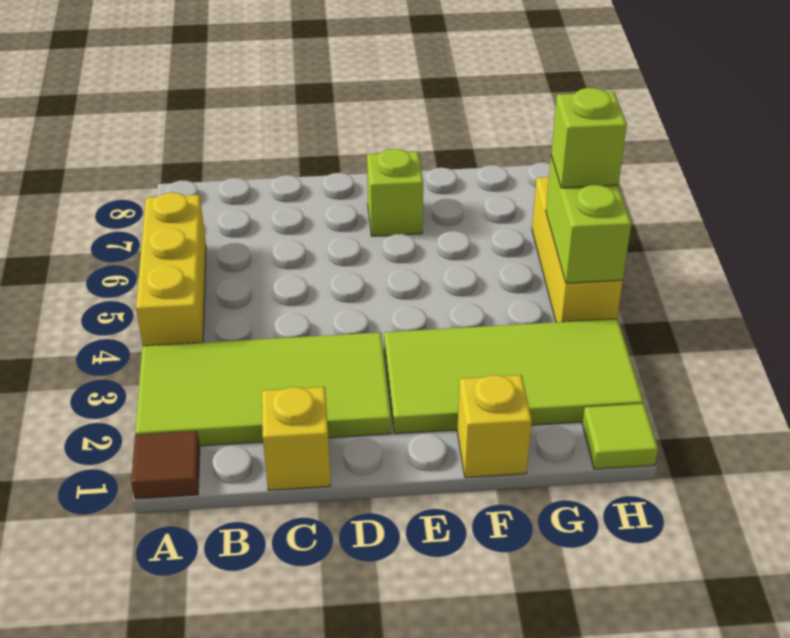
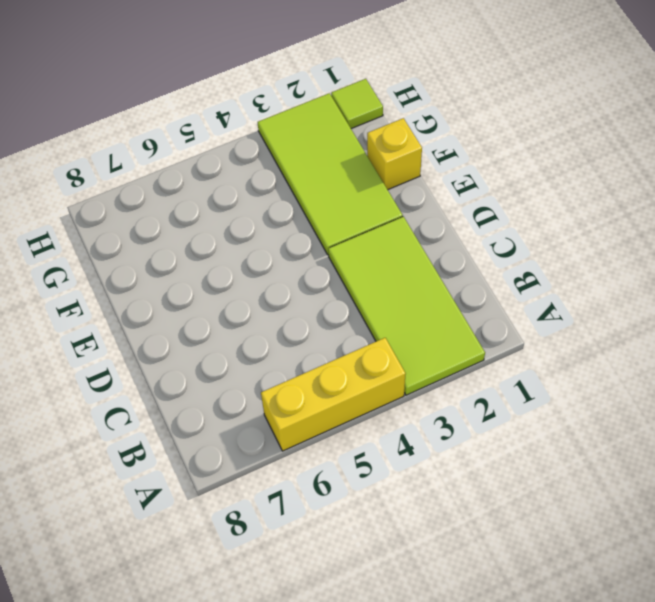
none -> brown tile A1 level 1
none -> yellow brick C1 level 1

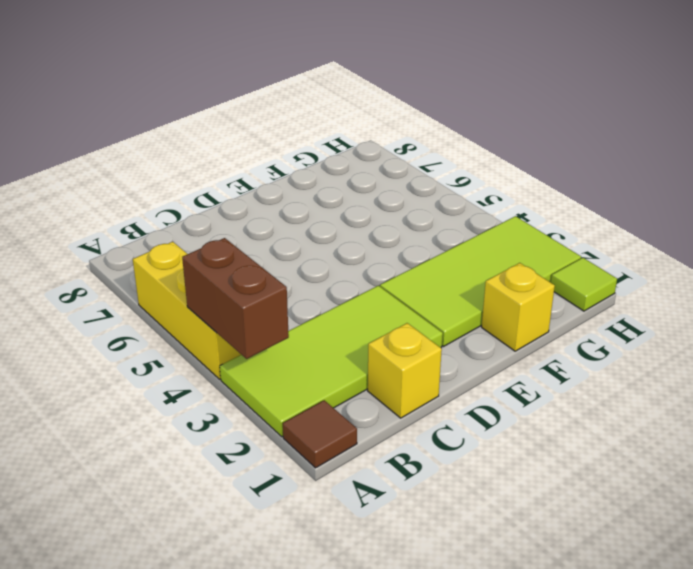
brown brick A3:A4 level 2 -> none
none -> lime brick E7 level 1
none -> yellow brick H4:H6 level 1

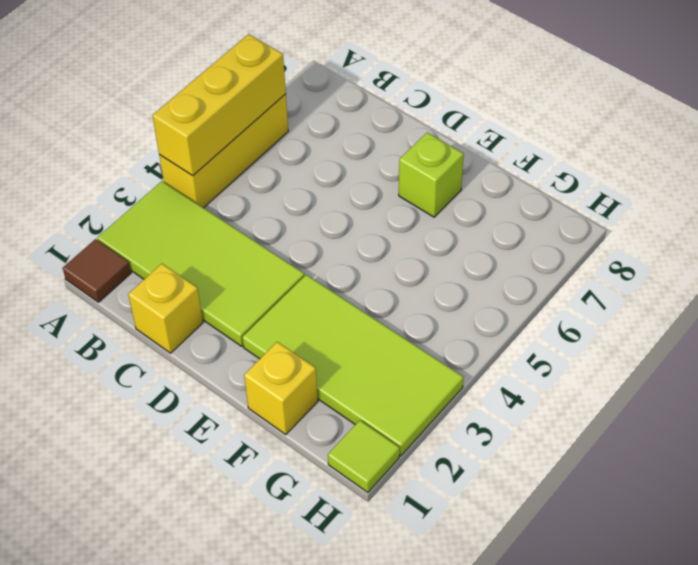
yellow brick A4:A6 level 2 -> yellow brick H4:H6 level 1
none -> lime brick H4:H5 level 2
none -> lime brick H5 level 3

